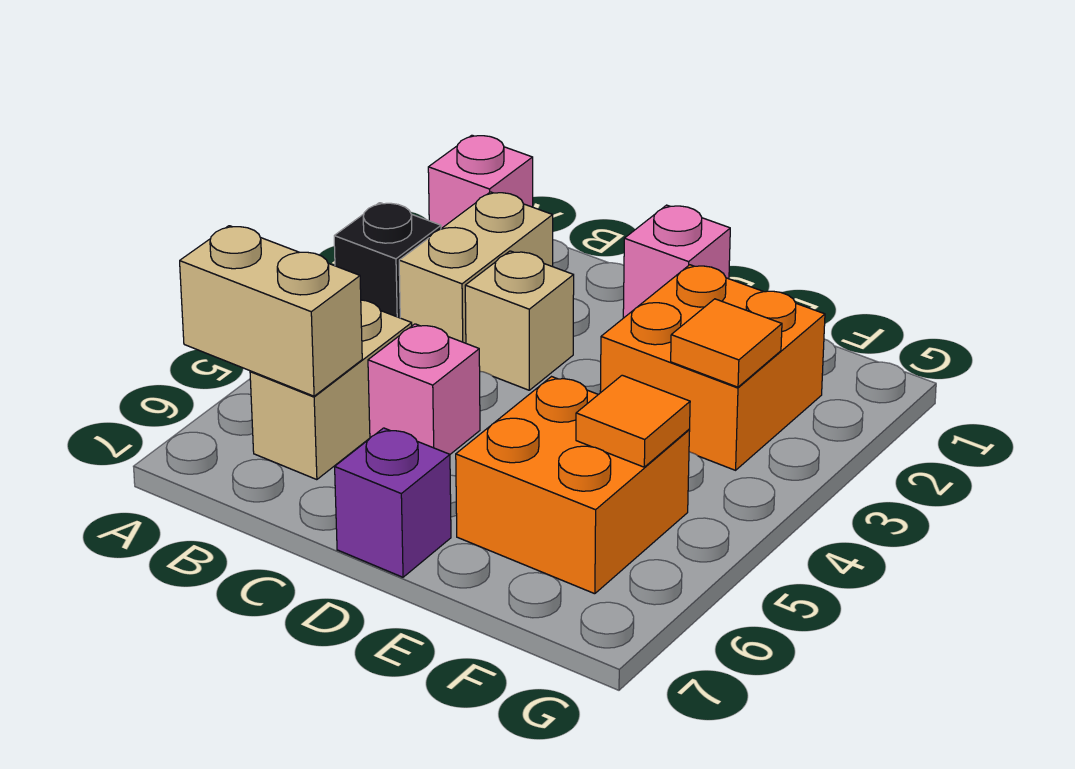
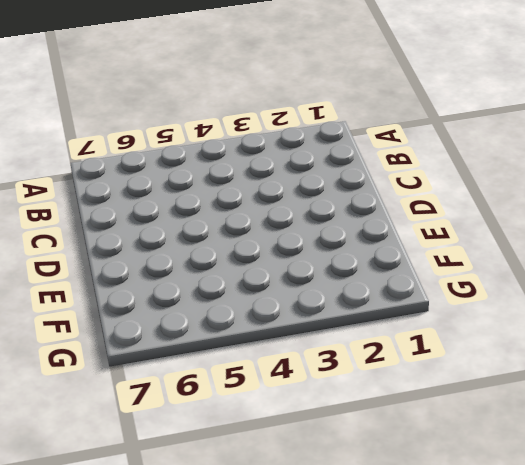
none -> pink brick A1 level 1
none -> black brick A3 level 1
none -> tan brick B2:B3 level 1

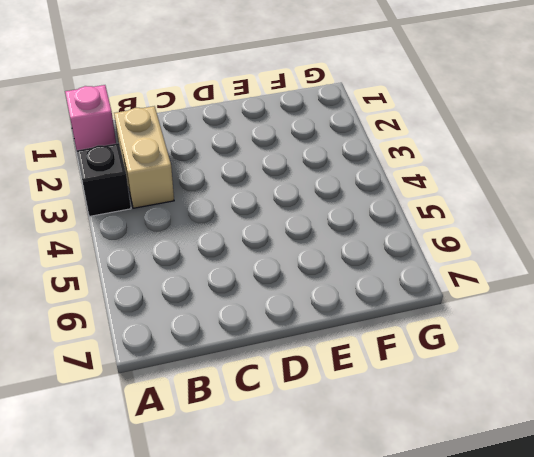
none -> tan brick B5:B6 level 1
none -> tan brick C3 level 1
none -> pink brick C5 level 1

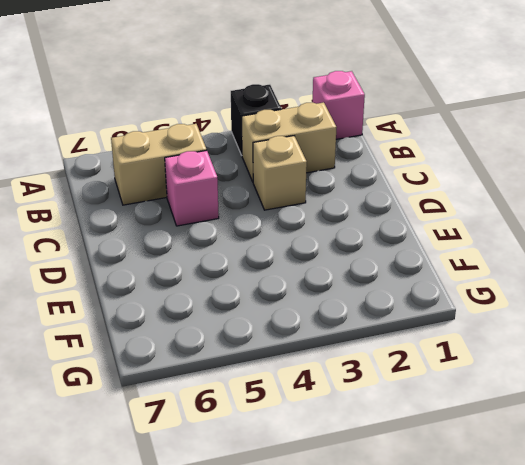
none -> pink brick D1 level 1
none -> purple brick D7 level 1
none -> orange brick E2:F3 level 1

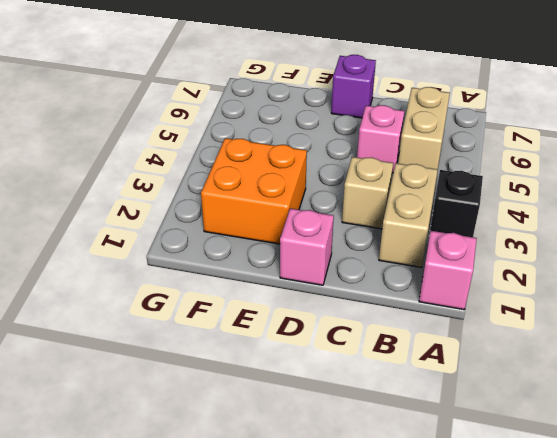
none -> orange brick E5:F6 level 1
none -> tan brick A6:B6 level 2
none -> orange tile F3 level 2

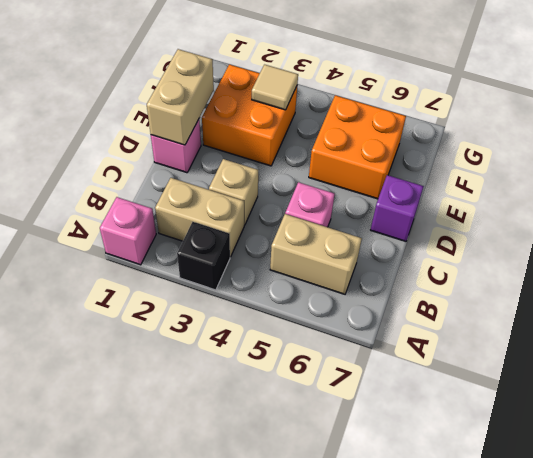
tan brick D1:E1 level 2 -> tan brick A6:B6 level 2
tan tile F3 level 2 -> orange tile F3 level 2
none -> orange tile F5 level 2

